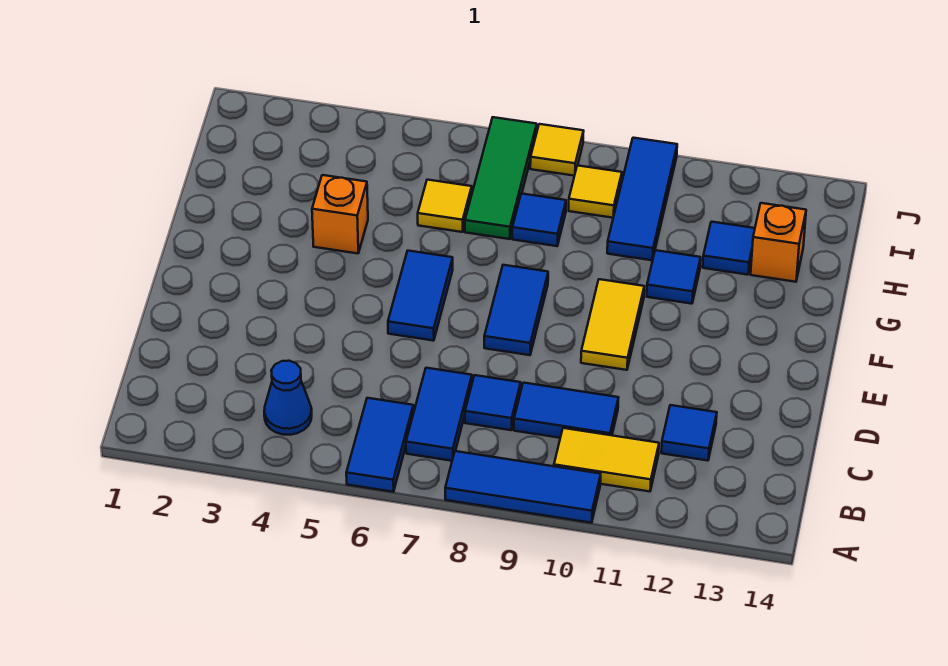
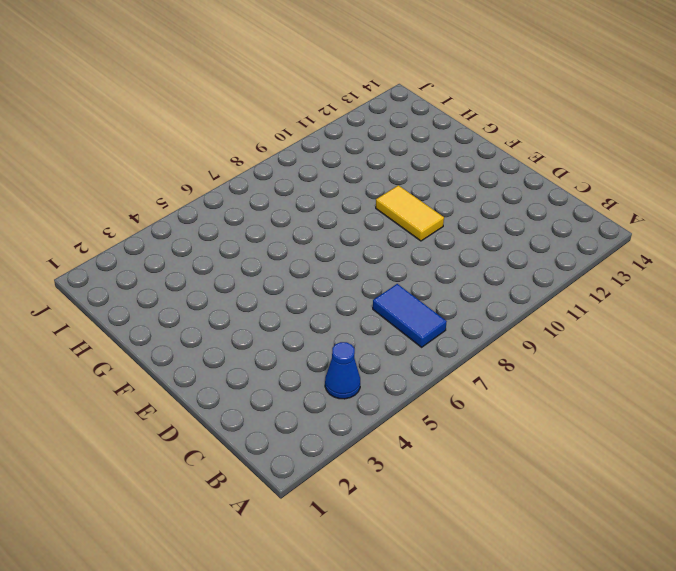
none -> blue tile A6:B6 level 1
none -> blue tile A8:A10 level 1
none -> yellow tile B10:B11 level 1

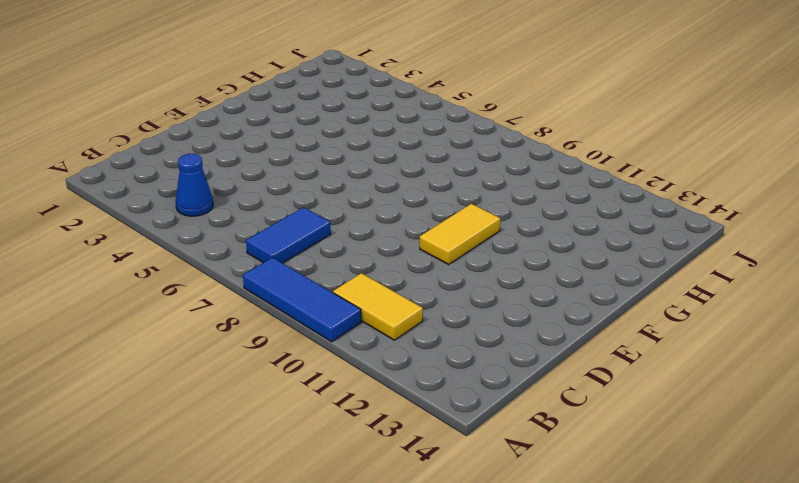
none -> blue tile A6:B6 level 1
none -> blue tile C8 level 1
none -> blue tile C9:C10 level 1

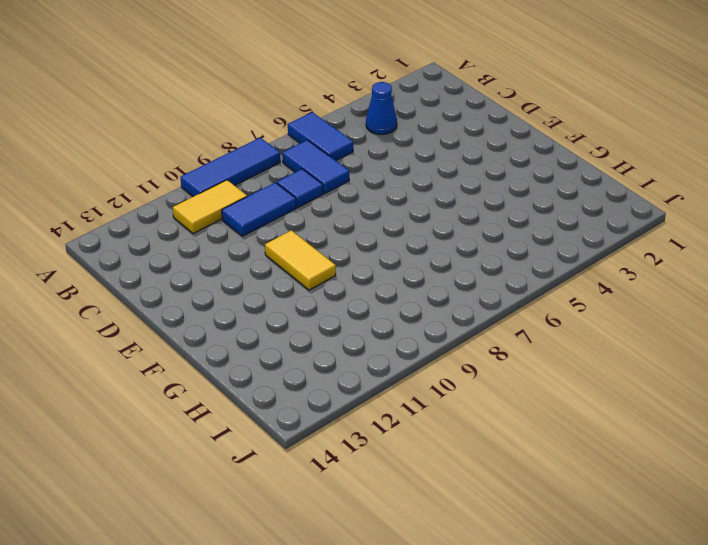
none -> blue tile C12 level 1
none -> blue tile E6:F6 level 1
none -> blue tile E8:F8 level 1

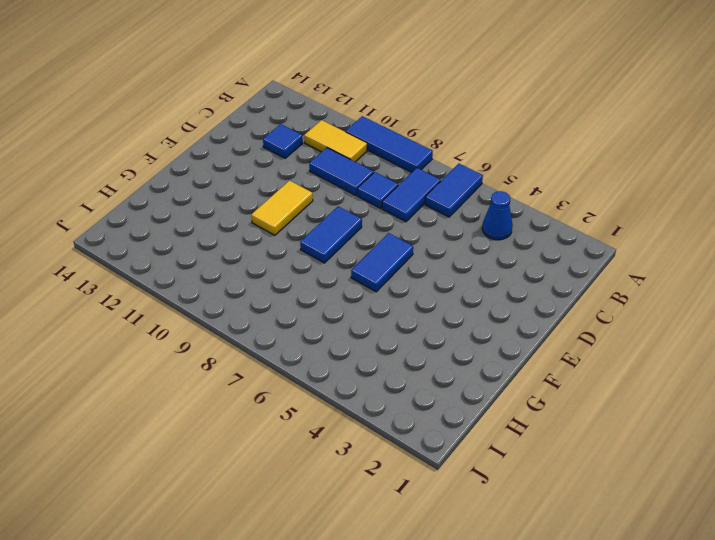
none -> orange brick G4 level 1
none -> blue tile G11 level 1
none -> yellow tile H6 level 1

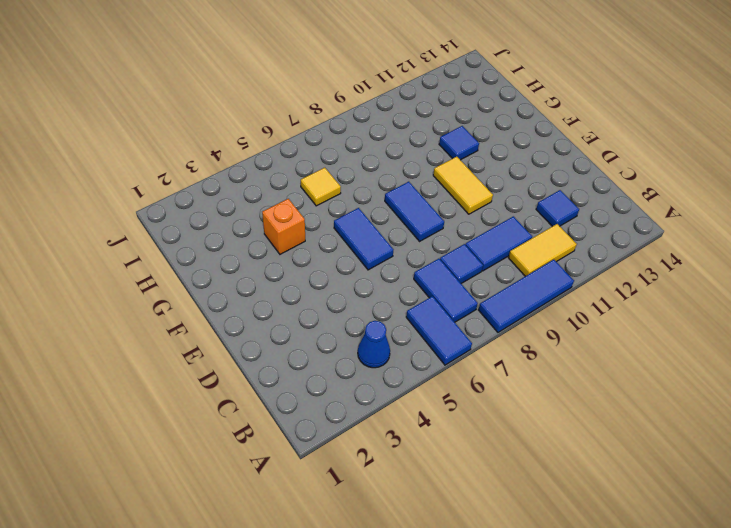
none -> green tile H7:J7 level 1
none -> blue tile H8 level 1
none -> blue tile H10:J10 level 1

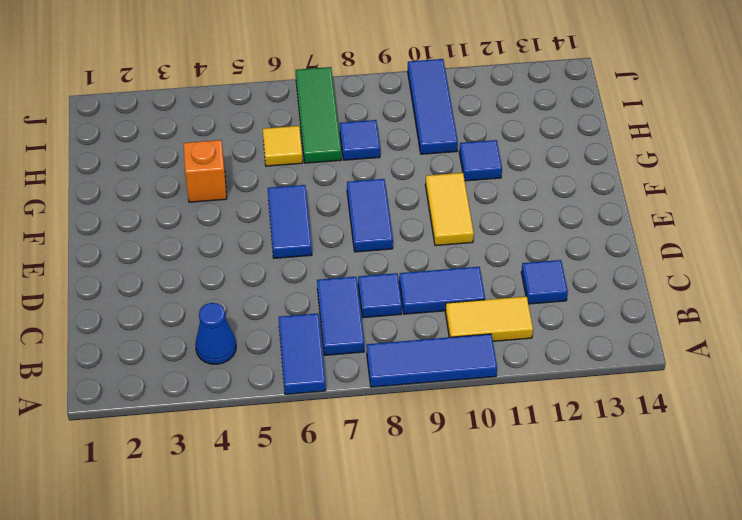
none -> blue tile H12 level 1
none -> orange brick H13 level 1
none -> yellow tile I9 level 1

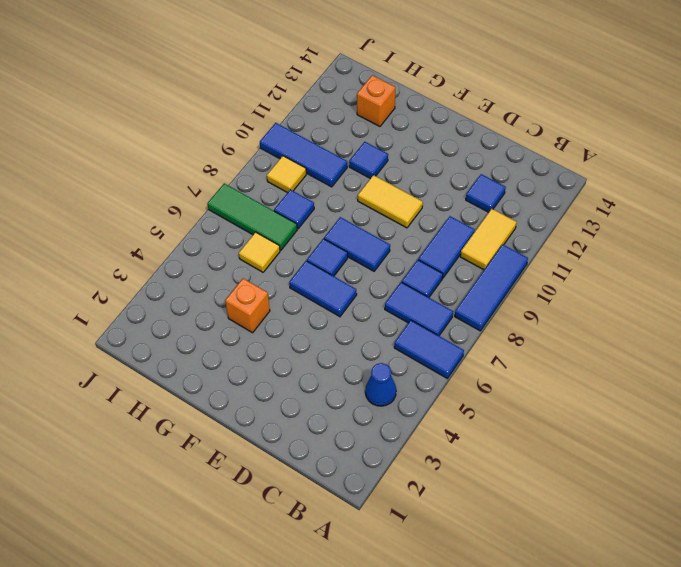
blue tile F7 level 1 -> blue tile H12 level 1
none -> yellow tile J8 level 1

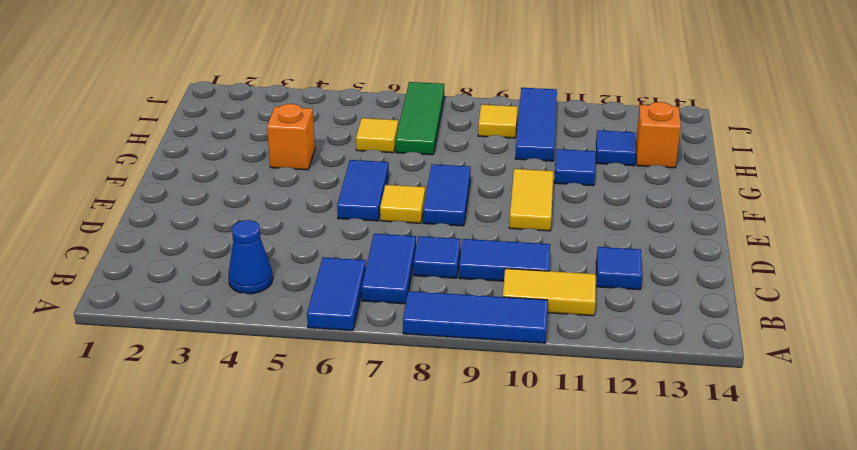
yellow tile E7 level 1 -> yellow tile J8 level 1
none -> blue tile H8 level 1

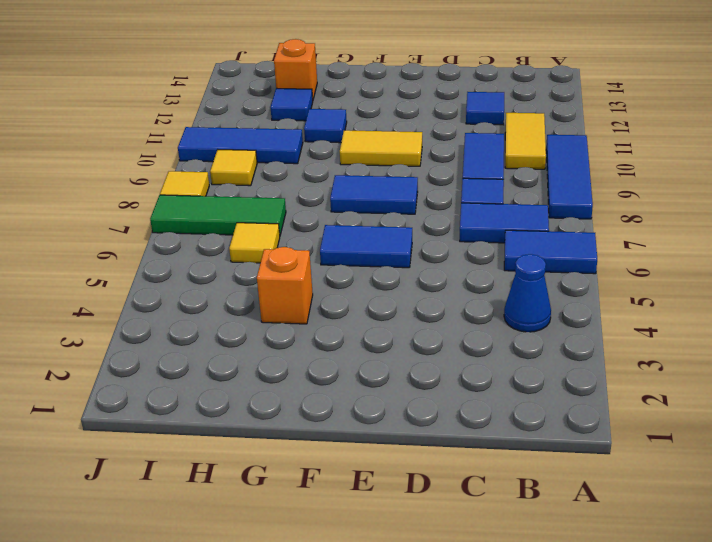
none -> blue tile H8 level 1

